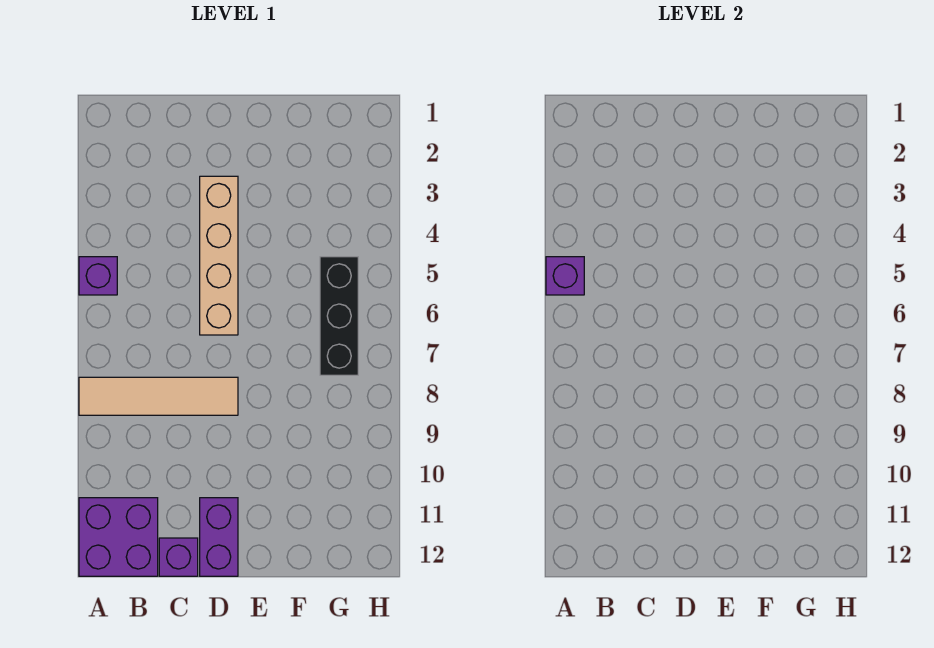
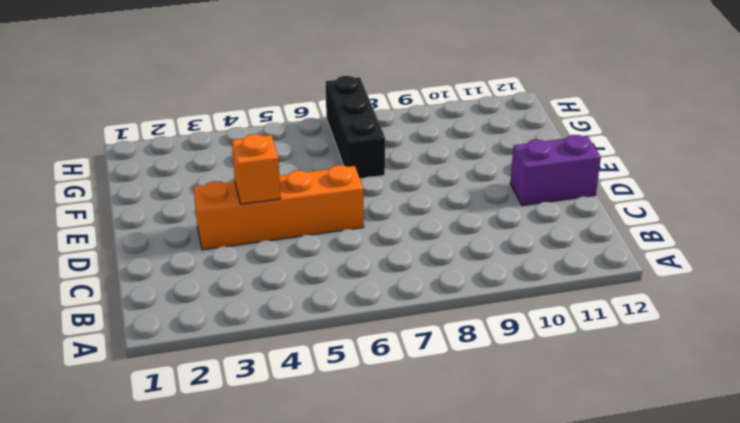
orange brick D3:D6 level 1 -> tan brick D3:D6 level 1
orange brick D4 level 2 -> none
black brick F7:H7 level 1 -> black brick G5:G7 level 1
none -> purple brick A5 level 1
none -> tan tile A8:D8 level 1

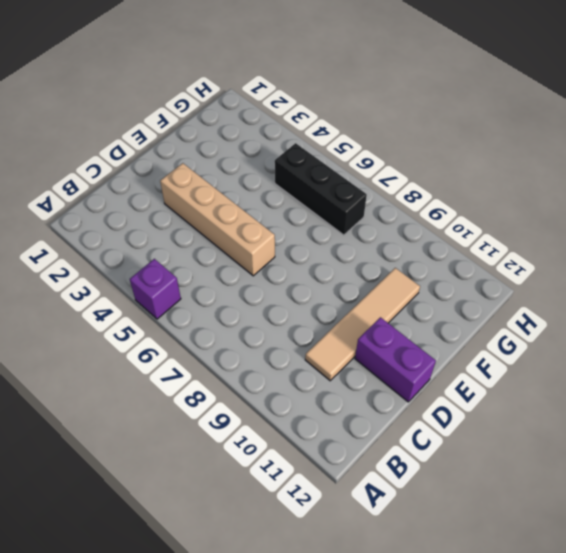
tan tile C10:F10 level 1 -> tan tile A8:D8 level 1
none -> purple brick A11:B12 level 1
none -> purple brick C12 level 1

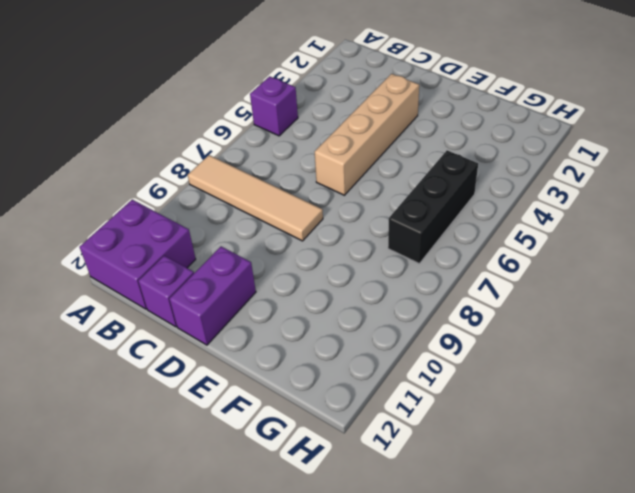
none -> purple brick A5 level 2

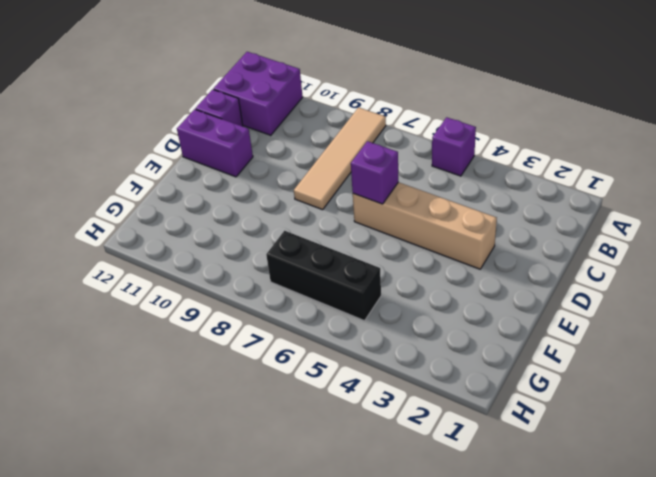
purple brick D6 level 2 -> purple brick A5 level 2

